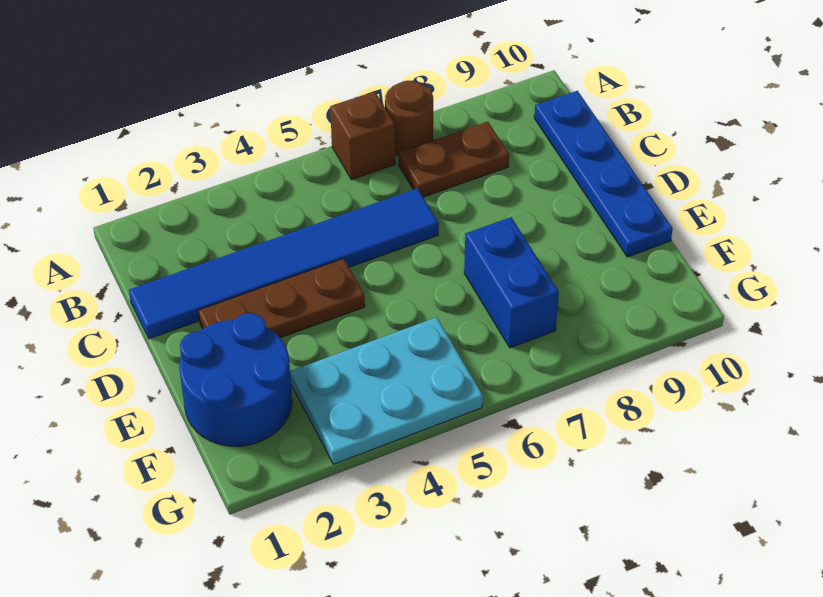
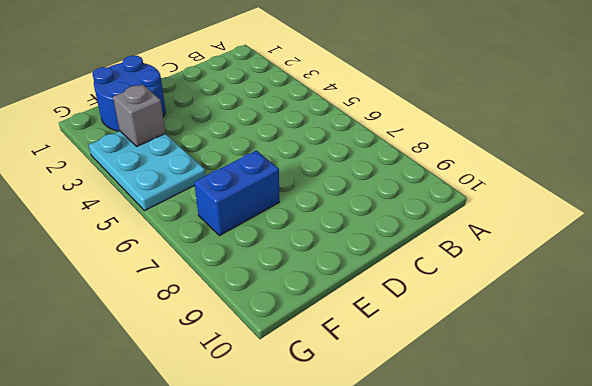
grey brick F3 level 2 -> none
none -> brown brick A6 level 1
none -> brown round brick A7 level 1

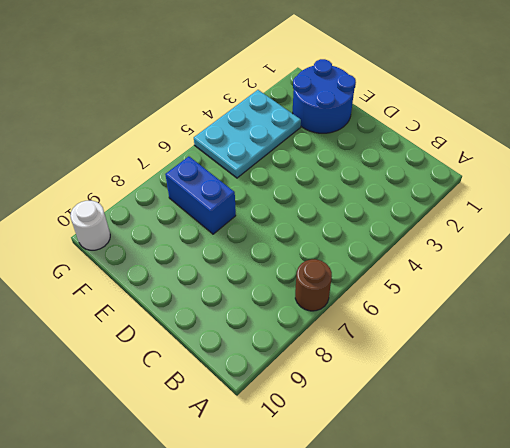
white round brick G10 level 1 -> none
none -> brown brick A6 level 1
none -> brown plate B7:B8 level 1

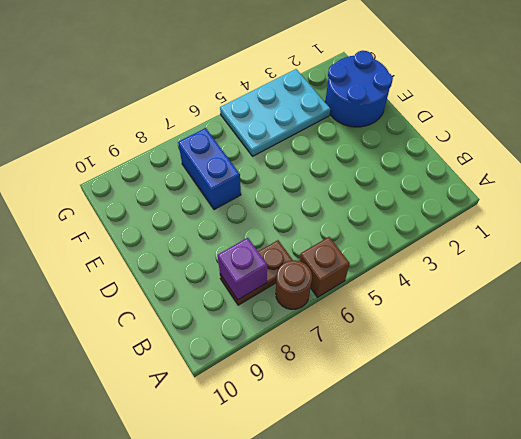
purple brick B8 level 2 -> none
none -> blue plate B10:E10 level 1
none -> blue tile C1:C6 level 1

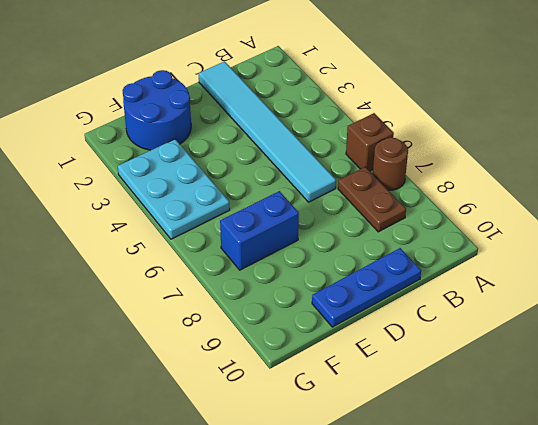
cyan tile C1:C6 level 1 -> blue tile C1:C6 level 1
blue plate C10:E10 level 1 -> blue plate B10:E10 level 1
none -> brown plate D2:D4 level 1

